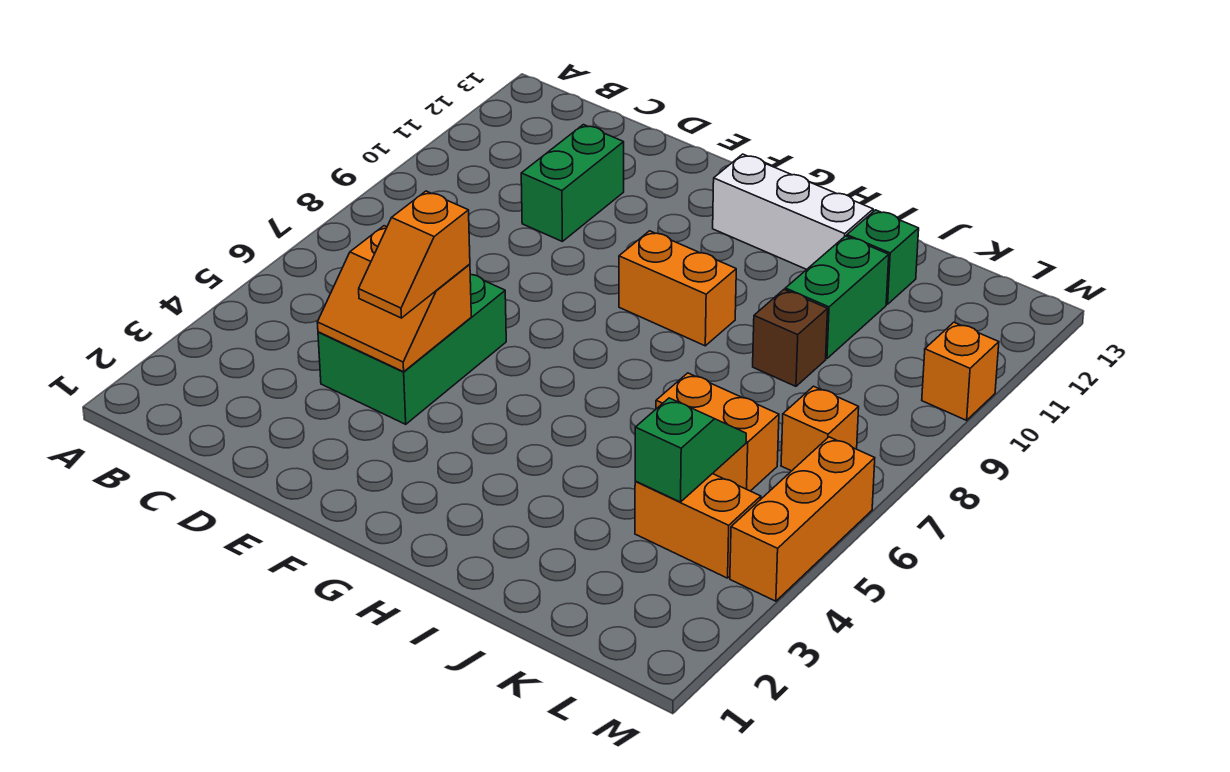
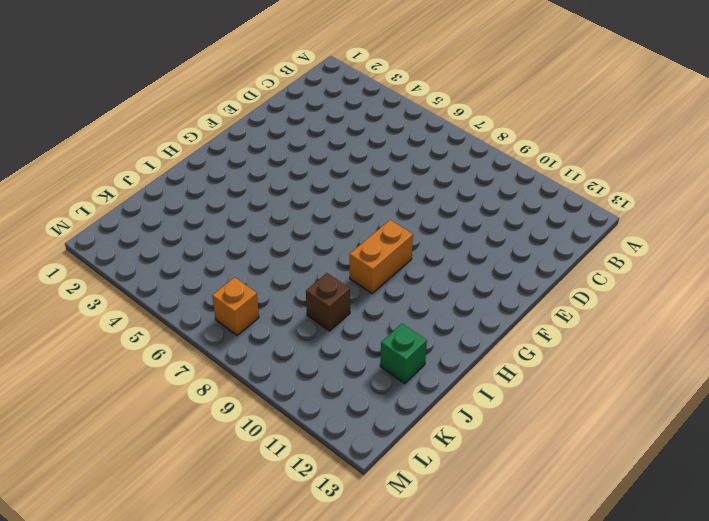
none -> green brick D4:E6 level 1
none -> green brick D10:D11 level 1
none -> white brick G12:I12 level 1

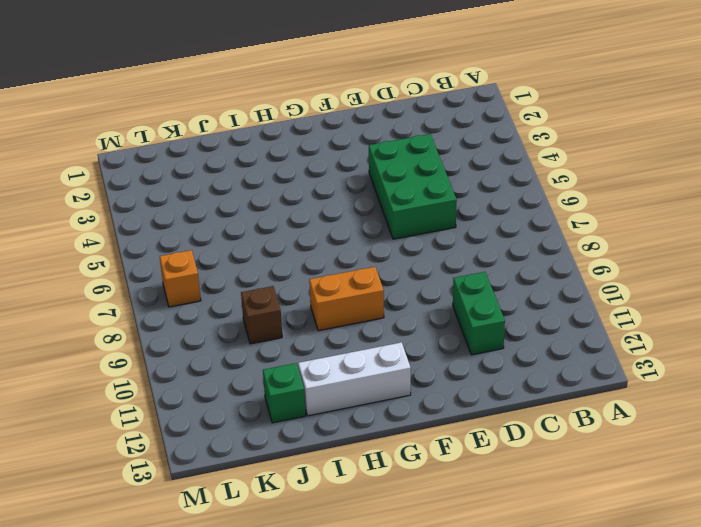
none -> orange brick J6:K6 level 1
none -> green brick J10:J11 level 1
none -> orange brick K4:L4 level 1

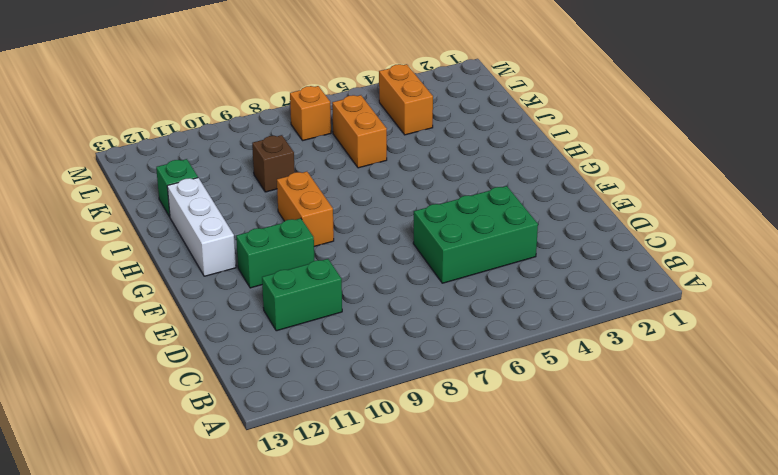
green brick F10:F11 level 1 -> green brick J10:J11 level 1
none -> orange brick M4:M6 level 1
none -> orange brick M10 level 1
none -> orange slope D4:E5 level 2 top 5

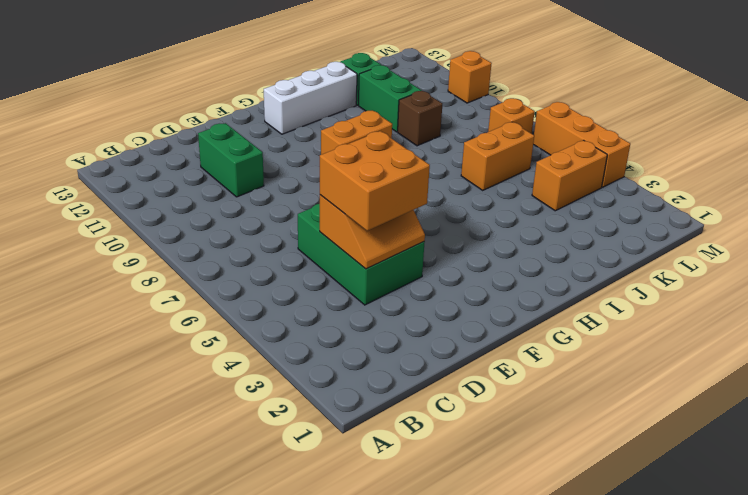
orange brick D4:E5 level 3 -> orange slope E4:E5 level 3 top 5
none -> green slope K4:K5 level 2 top 4

